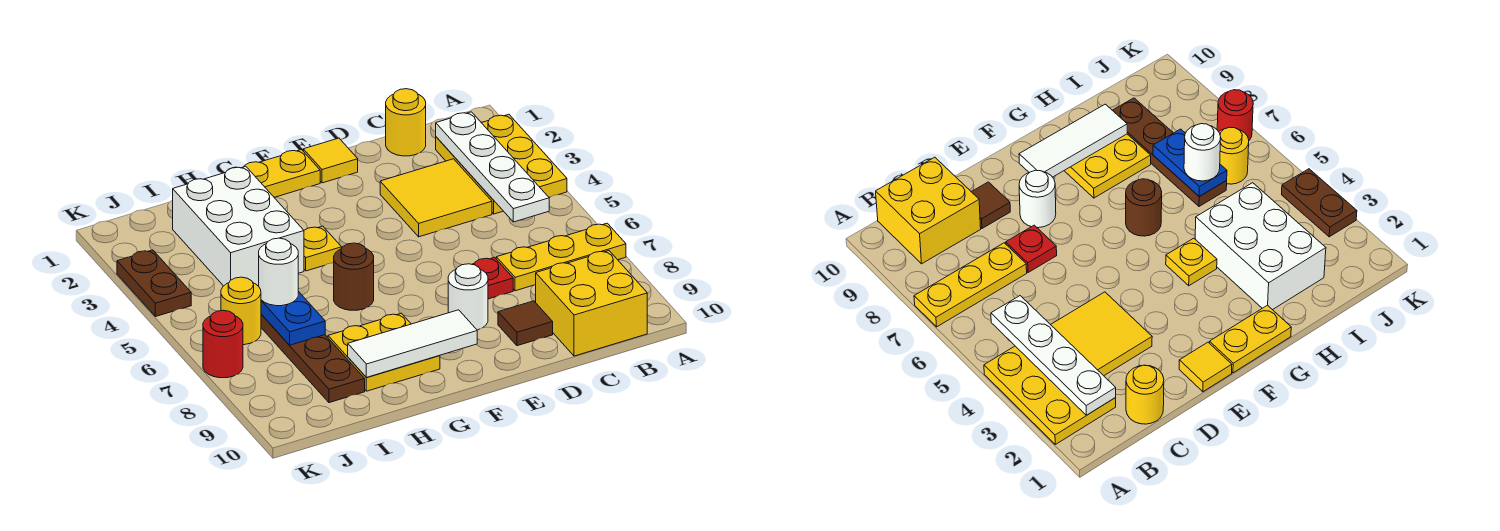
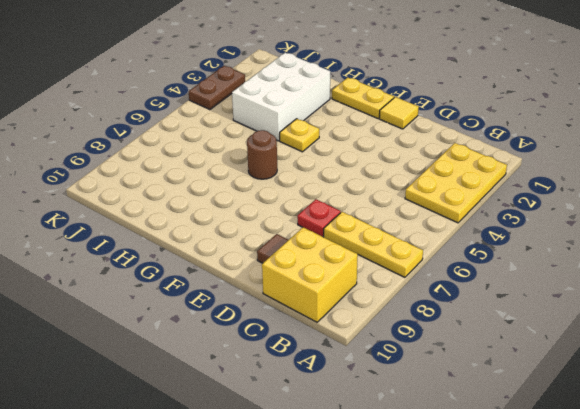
none -> yellow round brick C1 level 1
none -> yellow tile C3:D4 level 1
none -> white round brick E8 level 1

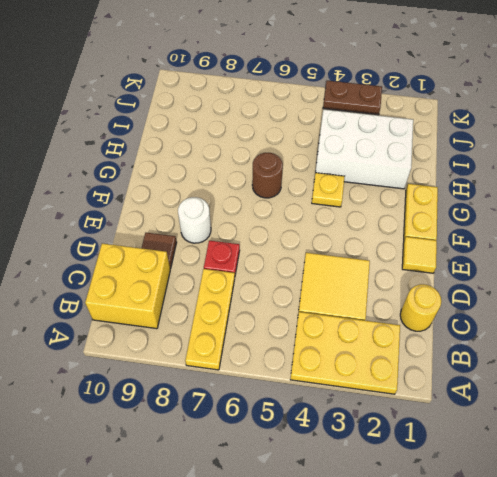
none -> yellow plate G8:H9 level 1
none -> brown plate I6:I9 level 1
none -> yellow round brick J6 level 1

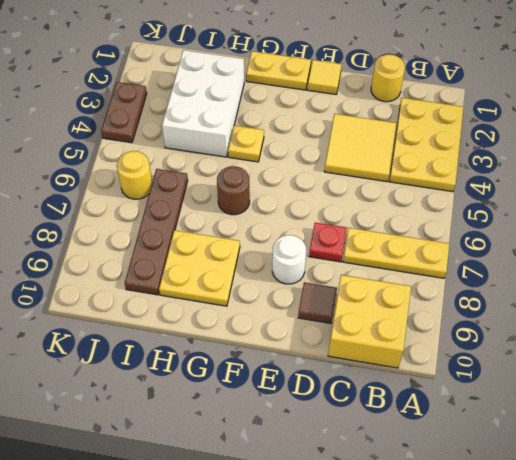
none -> red round brick K7 level 1
none -> white plate B2:B5 level 2
none -> white tile F9:H9 level 2

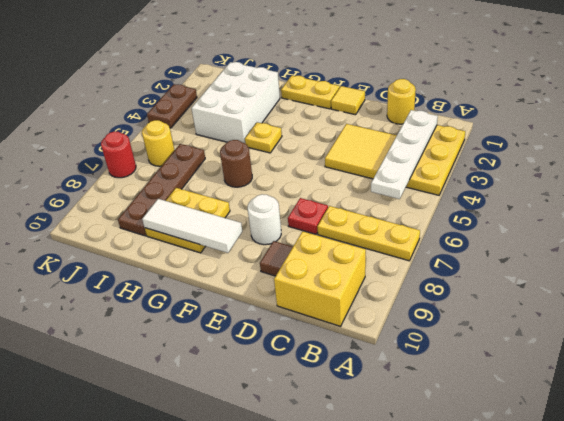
none -> blue plate I6:I7 level 2
none -> white round brick I6 level 3

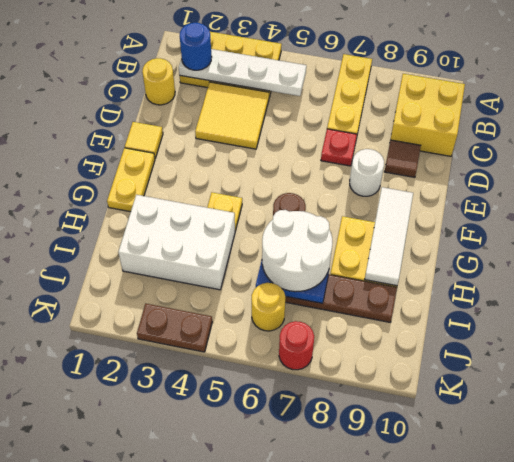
blue round brick B2 level 3 -> none
white round brick H6:I7 level 3 -> white round brick I6 level 3

